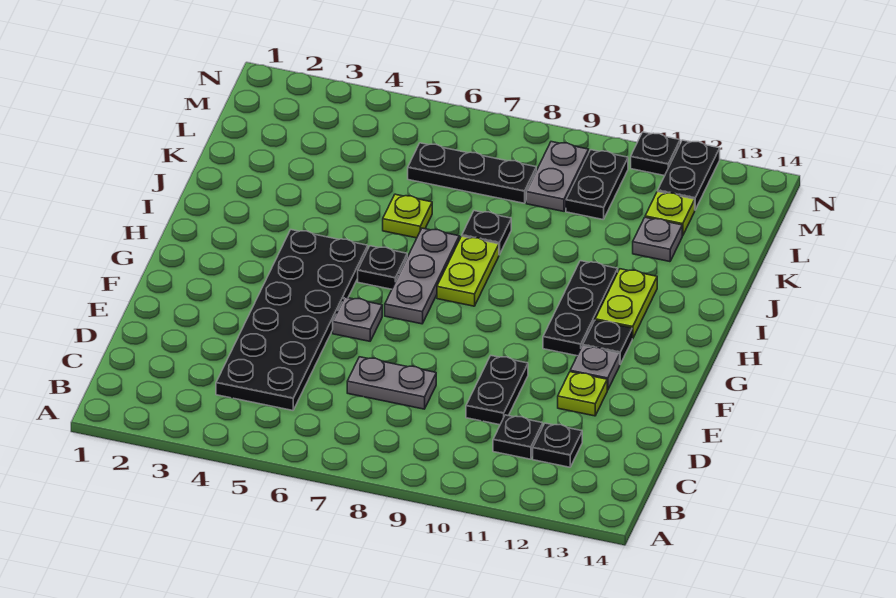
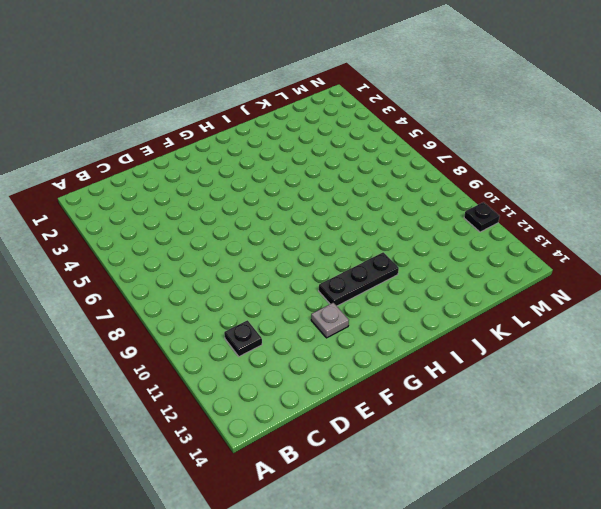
none -> black plate C4:H5 level 1
none -> black plate C12 level 1
none -> grey plate D7:D8 level 1

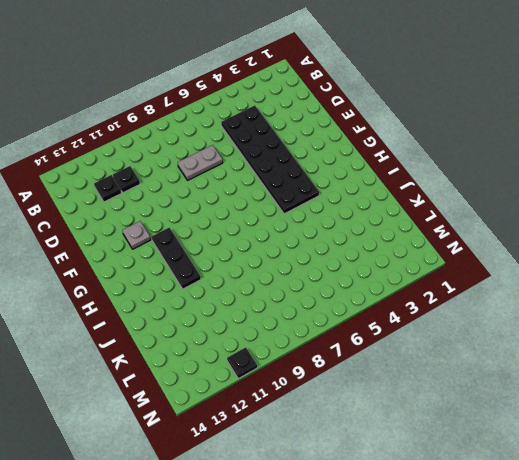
none -> black plate D10:E10 level 1
none -> lime plate E12 level 1
none -> grey plate F6 level 1

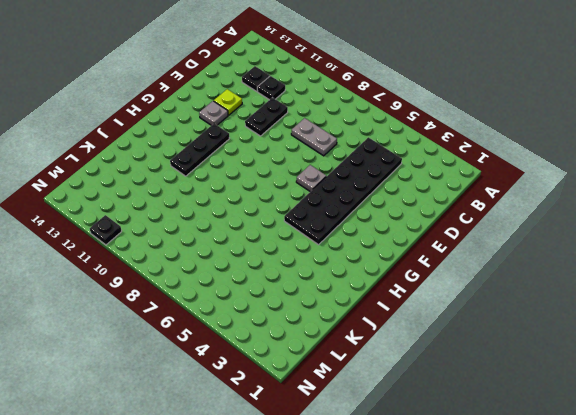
none -> grey plate G7:I7 level 1
none -> black plate G12 level 1
none -> black plate H6 level 1

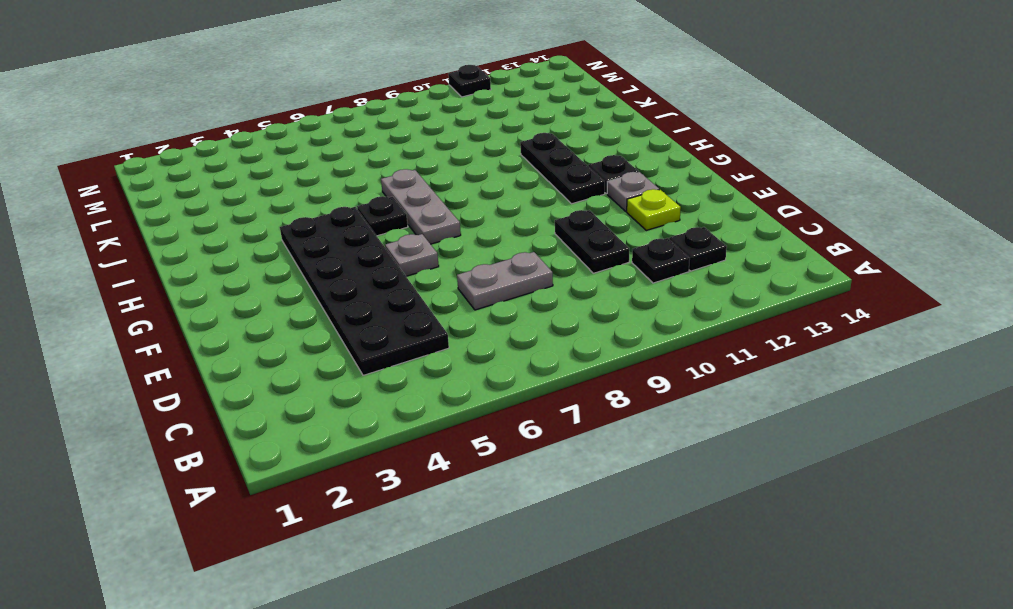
none -> lime plate H8:I8 level 1
none -> lime plate H12:I12 level 1
none -> lime plate J6 level 1

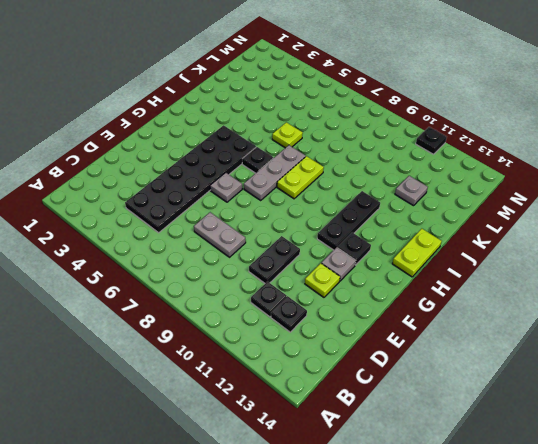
lime plate H14:I14 level 1 -> lime plate H12:I12 level 1
none -> black plate J8 level 1
none -> black plate L6:L8 level 1
none -> grey plate L9:M9 level 1

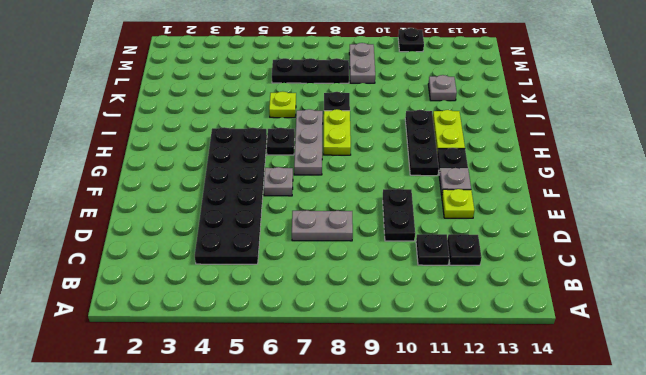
none -> black plate L10:M10 level 1
none -> lime plate L12 level 1
none -> black plate M12:N12 level 1

